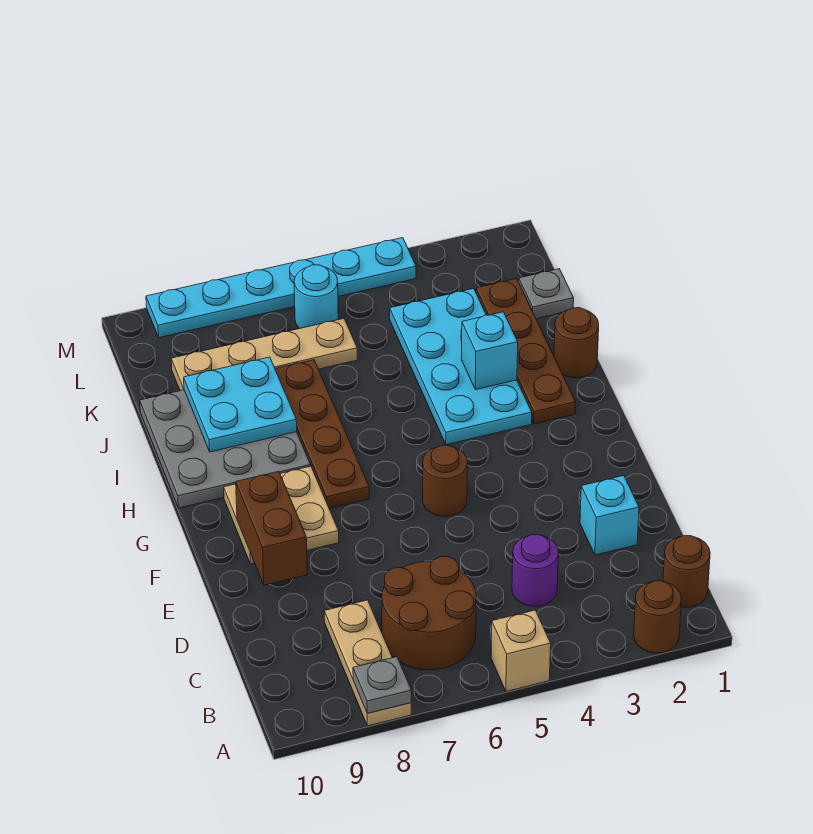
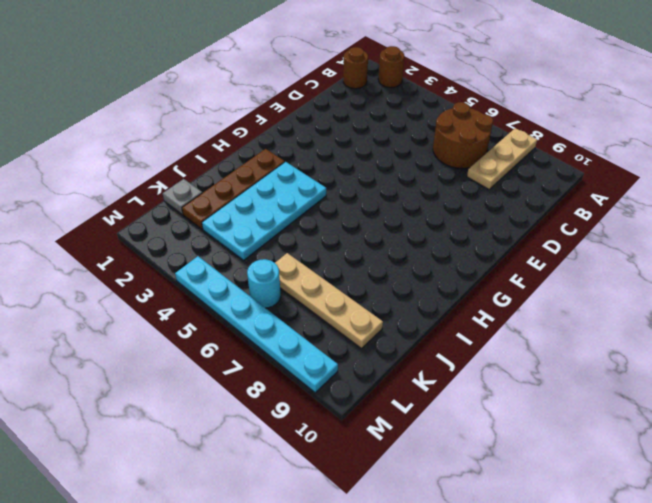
none -> tan brick A5 level 1
none -> purple round brick C4 level 1
none -> cyan brick D2 level 1

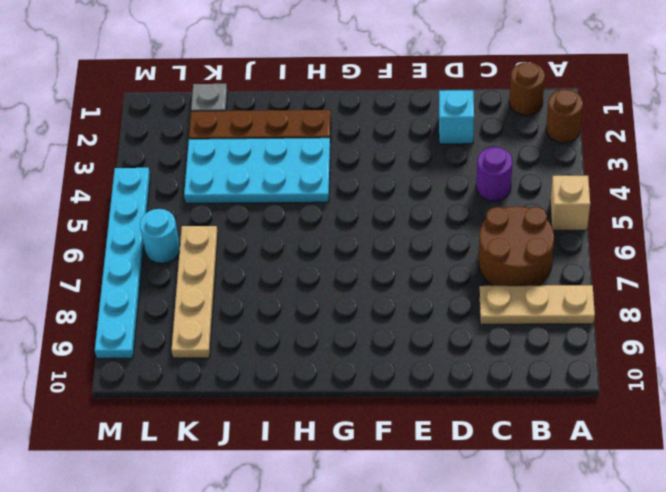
none -> brown round brick F5 level 1
none -> tan plate F8:G9 level 1
none -> brown plate G7:J7 level 1

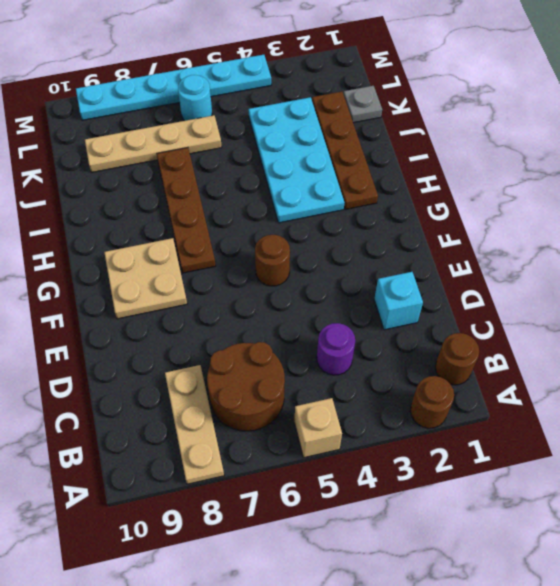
none -> grey plate H8:J10 level 1
none -> brown round brick I1 level 1
none -> grey plate A8 level 2

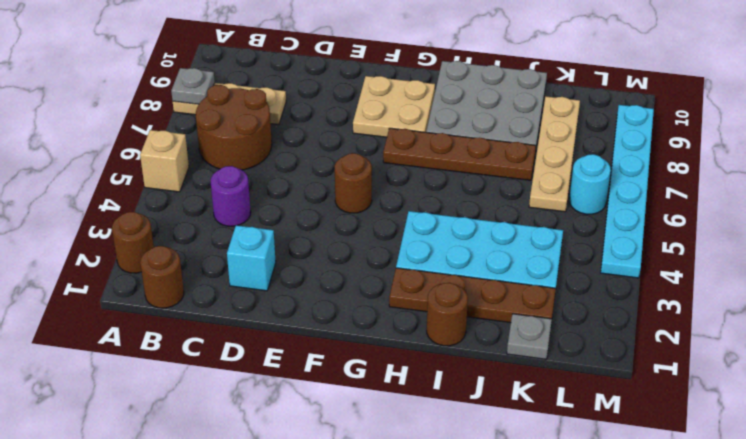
none -> brown brick E9:F9 level 2
none -> cyan brick I3 level 2
none -> cyan plate I8:J9 level 2

